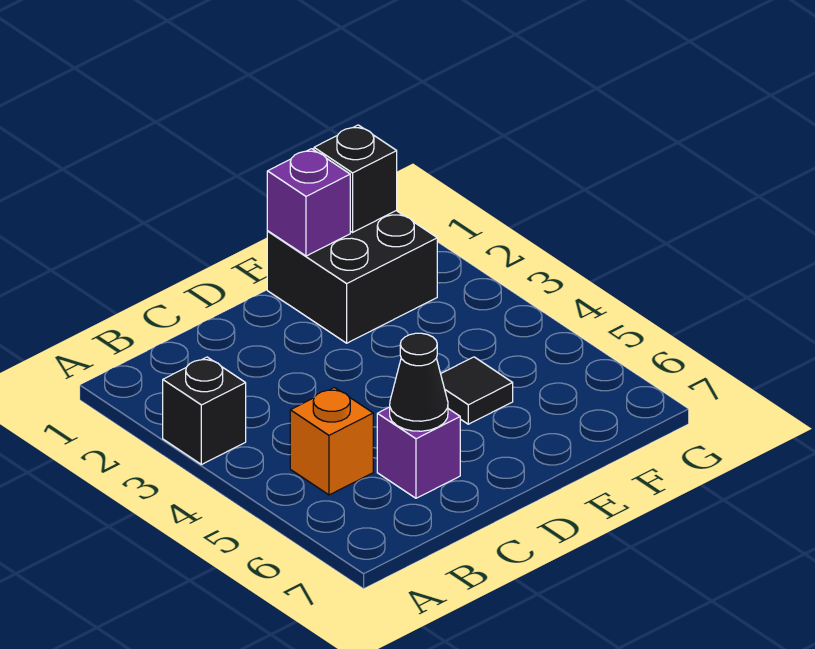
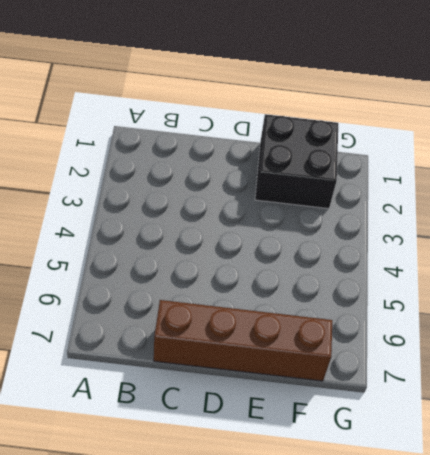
brown brick C7:F7 level 1 -> none
none -> black brick A3 level 1
none -> orange brick B5 level 1

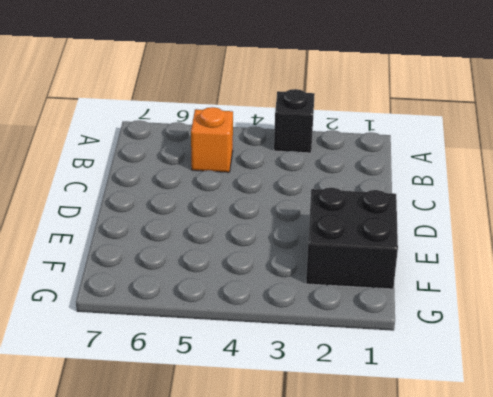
none -> purple brick C6 level 1
none -> black tile E5 level 1

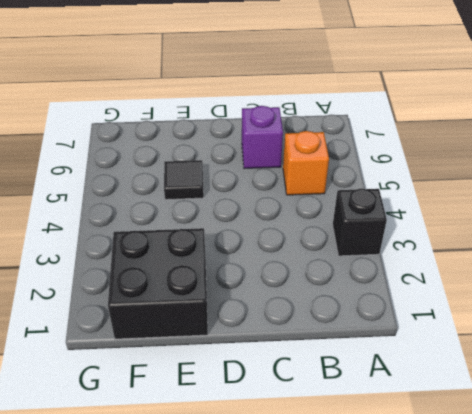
none -> black cone C6 level 2
none -> purple brick E1 level 2

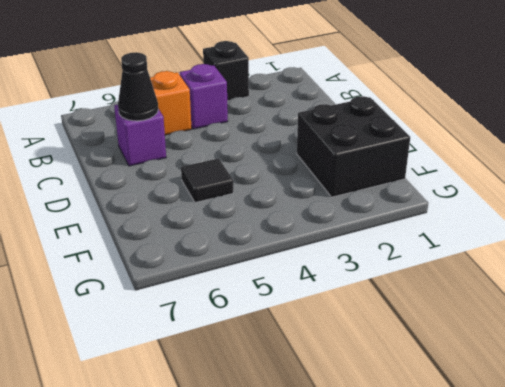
purple brick B4 level 1 -> purple brick E1 level 2
none -> black brick F1 level 2

